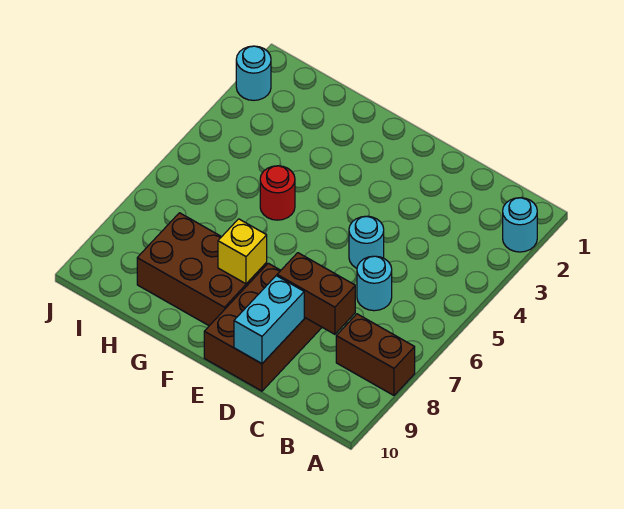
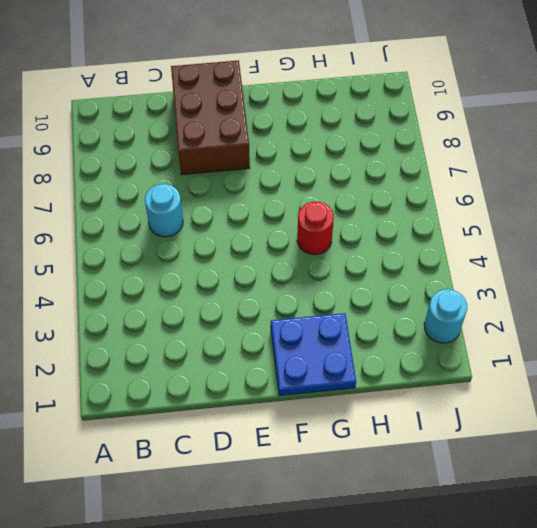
blue plate F1:G2 level 1 -> none
none -> cyan round brick A2 level 1
none -> brown brick A8:B8 level 1

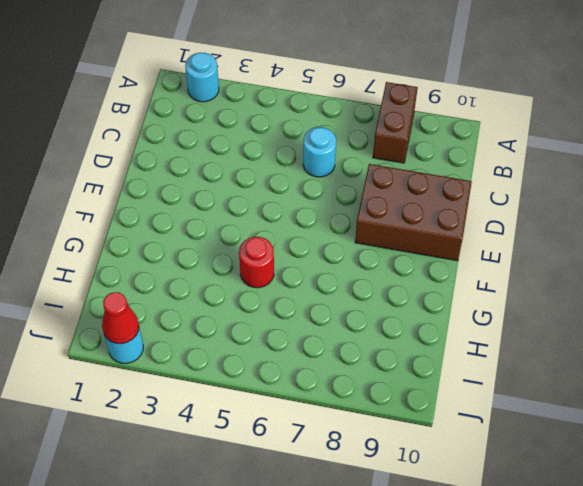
red cone J2 level 2 -> none
none -> cyan round brick D5 level 1
none -> brown brick F8:H9 level 1

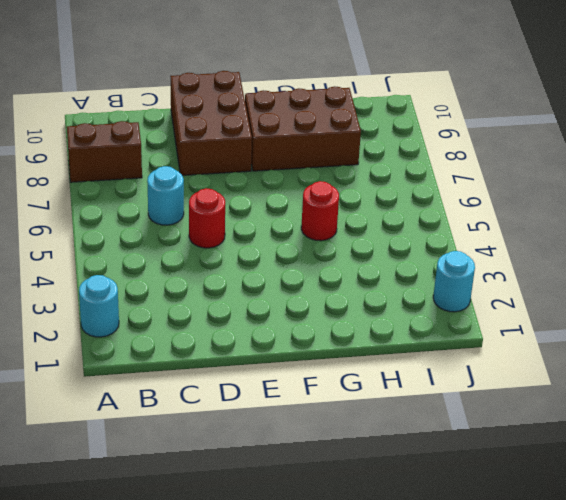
red round brick D5 level 1 -> cyan round brick D5 level 1
none -> brown brick C8:D8 level 2
none -> cyan brick D9:D10 level 2

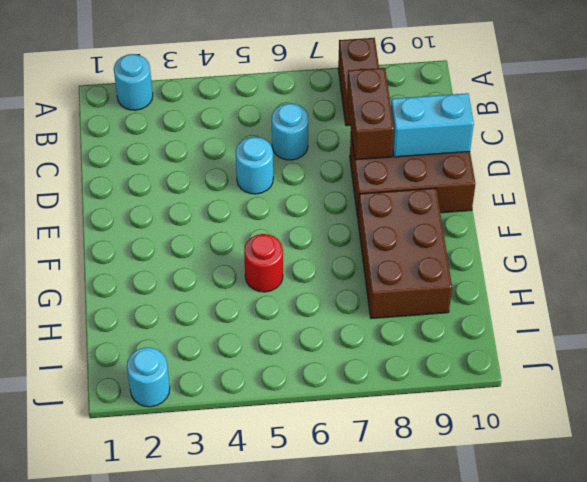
none -> yellow brick F8 level 2

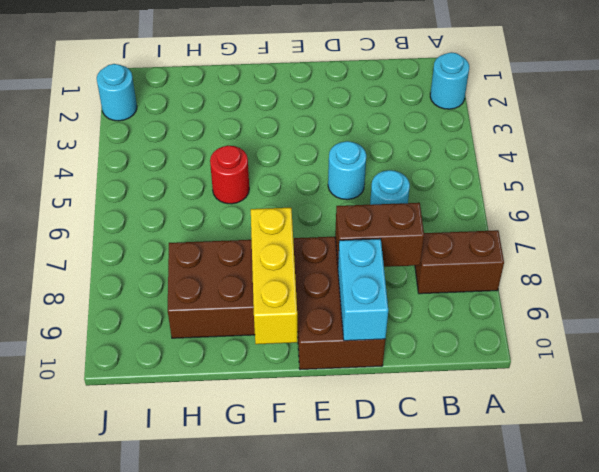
yellow brick F8:F10 level 2 -> yellow brick F8 level 2

